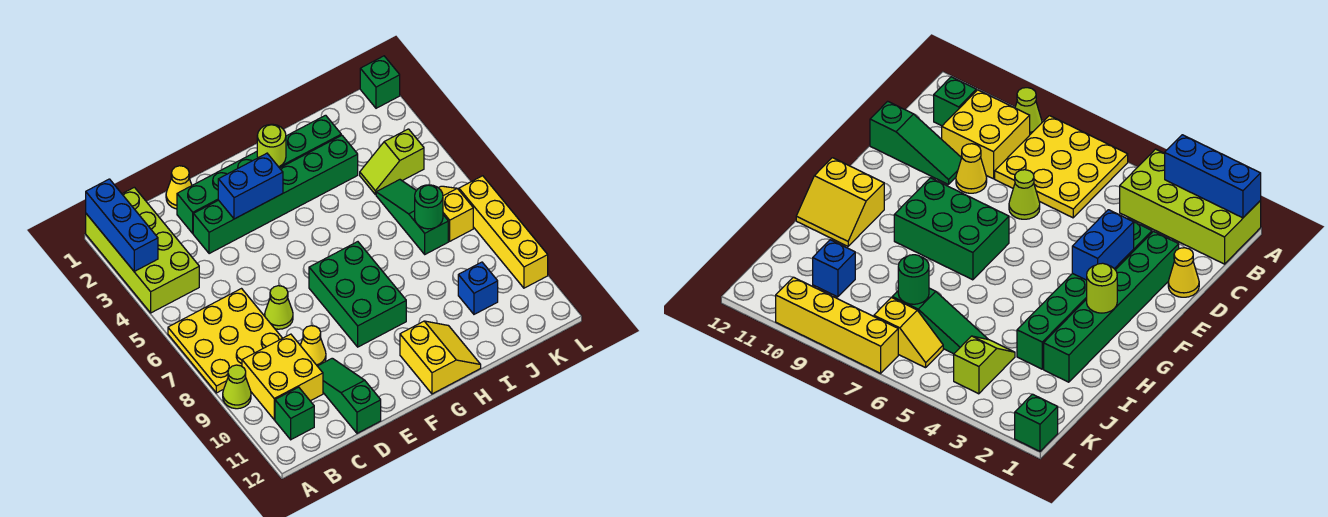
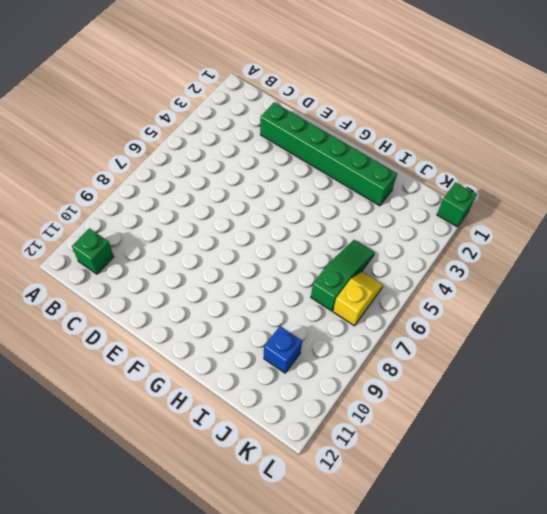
none -> lime brick A1:B4 level 1
none -> yellow plate A6:C8 level 1
none -> lime cone A9 level 1

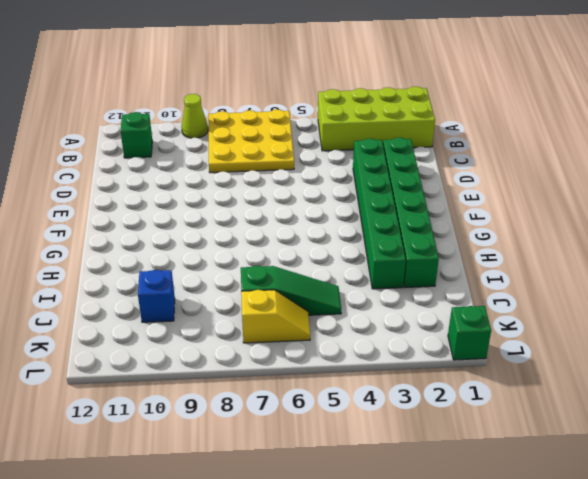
none -> yellow brick B9:C10 level 1
none -> yellow cone D1 level 1
none -> lime cone D7 level 1

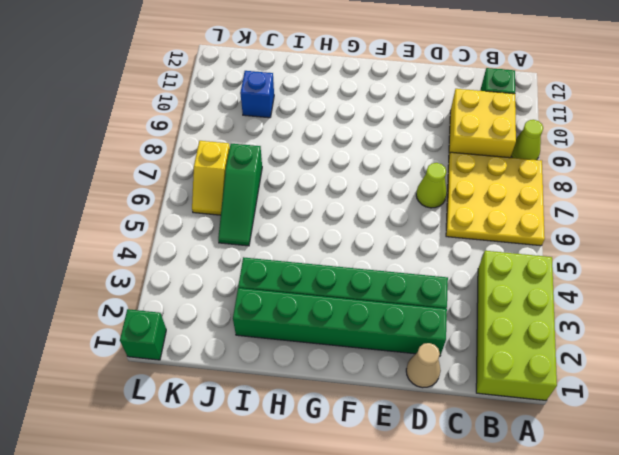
tan cone D1 level 1 -> yellow cone D1 level 1
none -> yellow cone D9 level 1
none -> green slope D10:D12 level 1 top 12
none -> green brick F7:G9 level 1

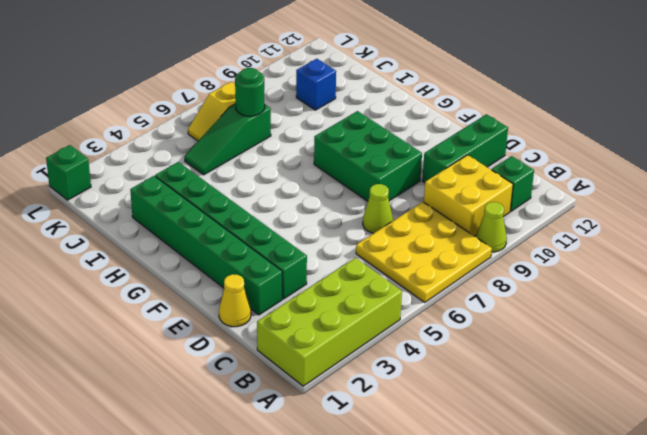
green brick D10:D12 level 1 -> green slope D10:D12 level 1 top 12
green brick E8:G9 level 1 -> green brick F7:G9 level 1
none -> yellow cone D9 level 1
none -> yellow slope G11:H12 level 1 top G
none -> lime slope J4:K4 level 1 top K

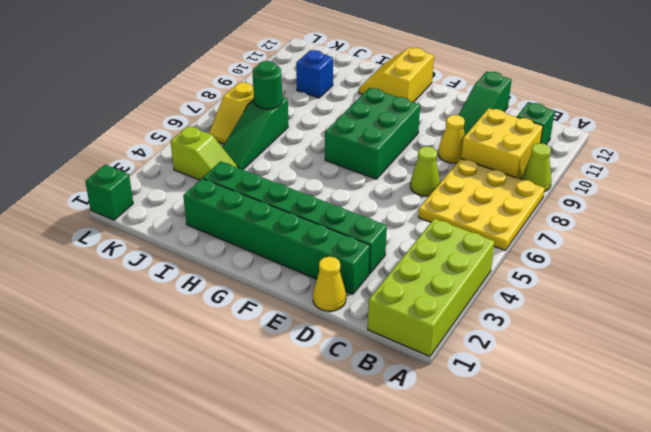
none -> yellow brick L7:L10 level 1
none -> blue brick A1:A3 level 2
none -> blue brick E3:F3 level 2

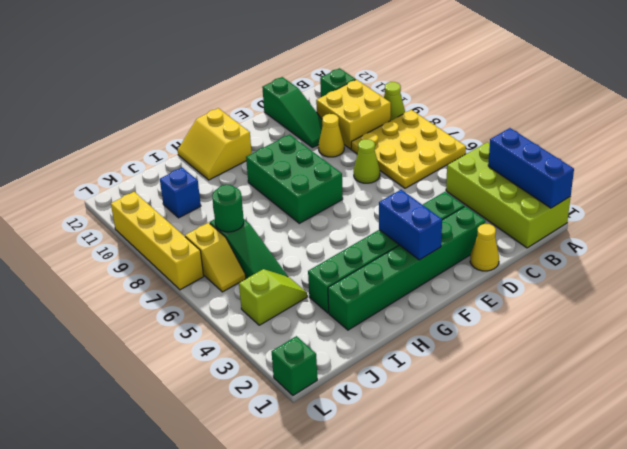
blue brick F2:F3 level 2 -> blue brick E3:F3 level 2
none -> lime round brick G2 level 2

